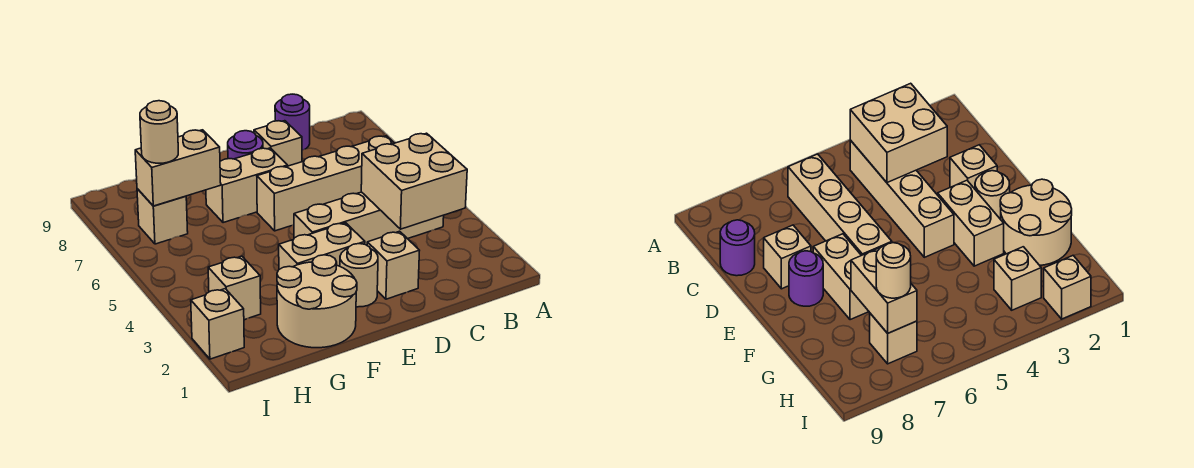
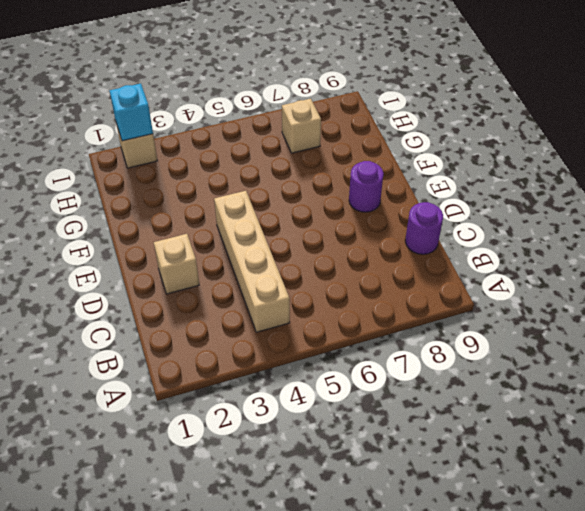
cyan brick I2 level 2 -> none
none -> tan brick B6:E6 level 1
none -> tan brick D8 level 1
none -> tan round brick E2 level 1

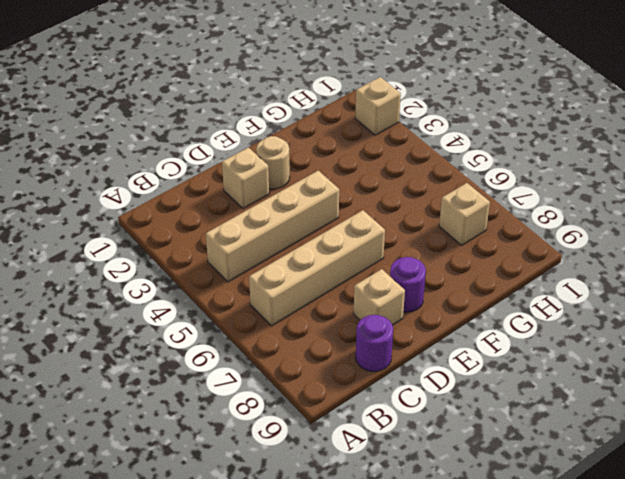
none -> tan brick E3:F3 level 1
none -> tan brick E7:F7 level 1
none -> tan round brick F1:G2 level 1

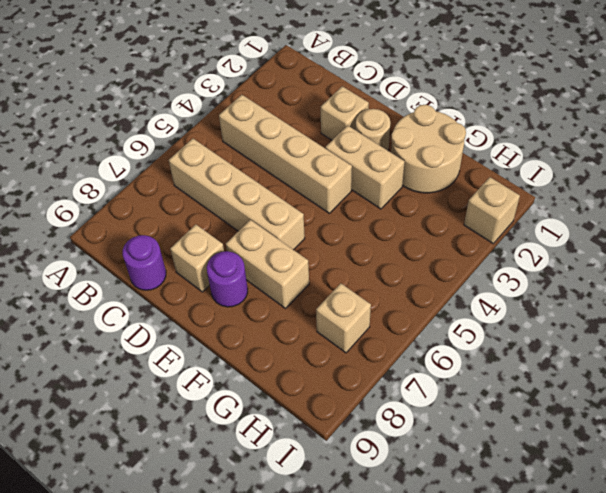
none -> tan brick H3 level 1
none -> tan brick B3:C4 level 2
none -> tan brick G7:H7 level 2

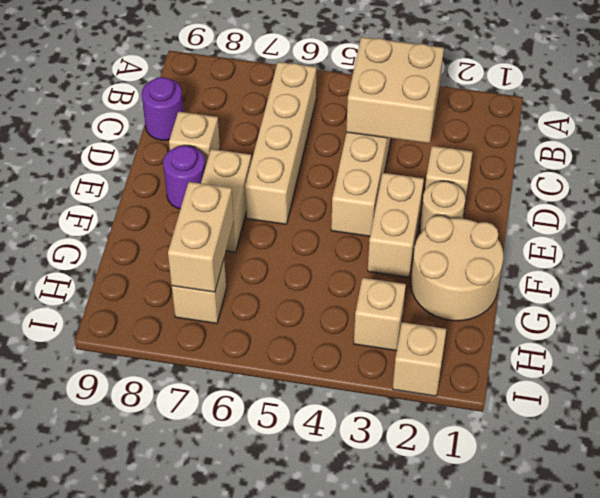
none -> tan round brick H7 level 3

